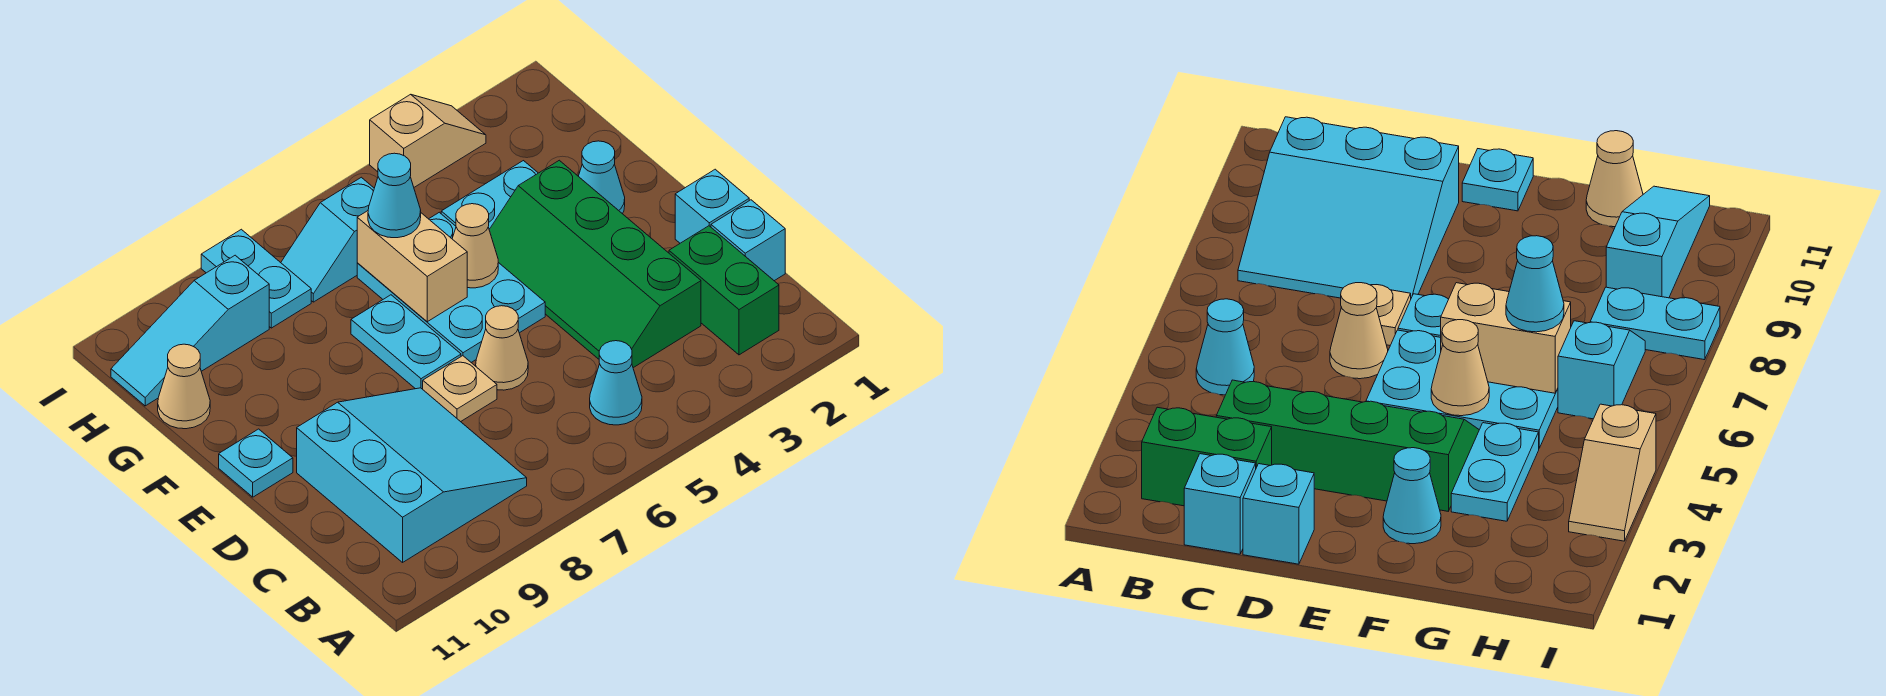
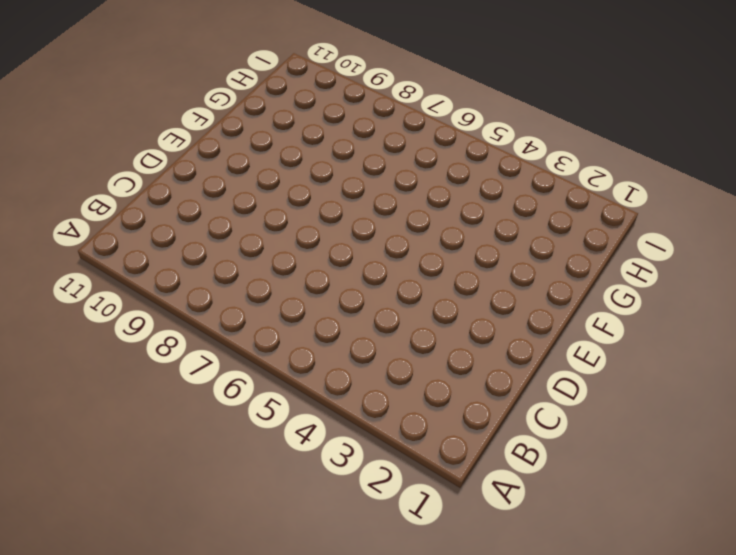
none -> green brick B2:C2 level 1
none -> cyan cone B5 level 1
none -> cyan slope B8:D10 level 1 top 10

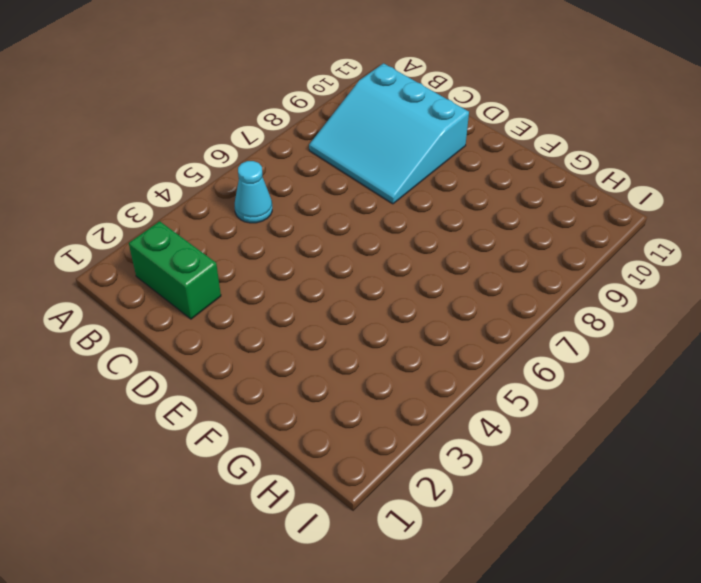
none -> cyan brick C1 level 1
none -> green slope C3:F4 level 1 top 3
none -> cyan brick D1 level 1

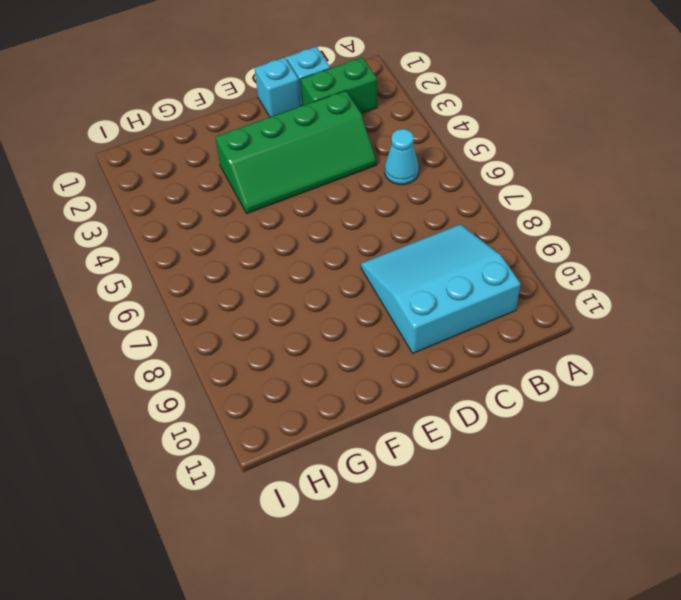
none -> tan cone D6 level 1
none -> tan plate D7 level 1
none -> cyan plate E5:G6 level 1

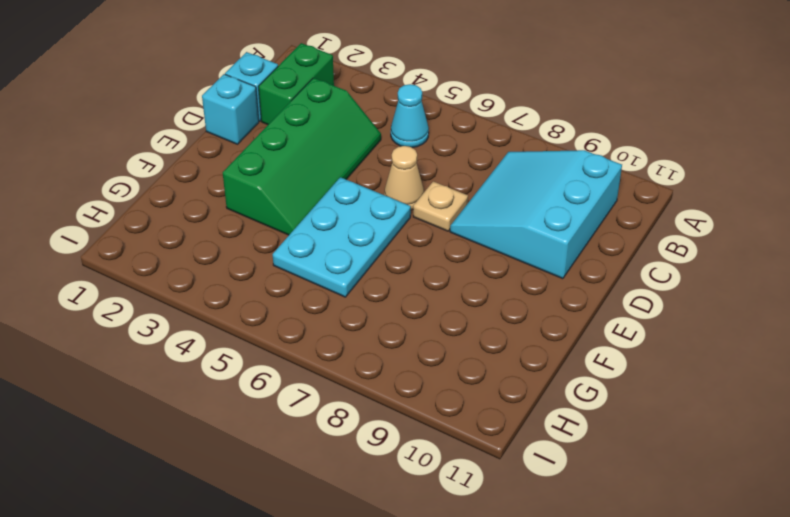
none -> cyan plate E7:F7 level 1
none -> cyan plate E11 level 1
none -> cyan cone F2 level 1

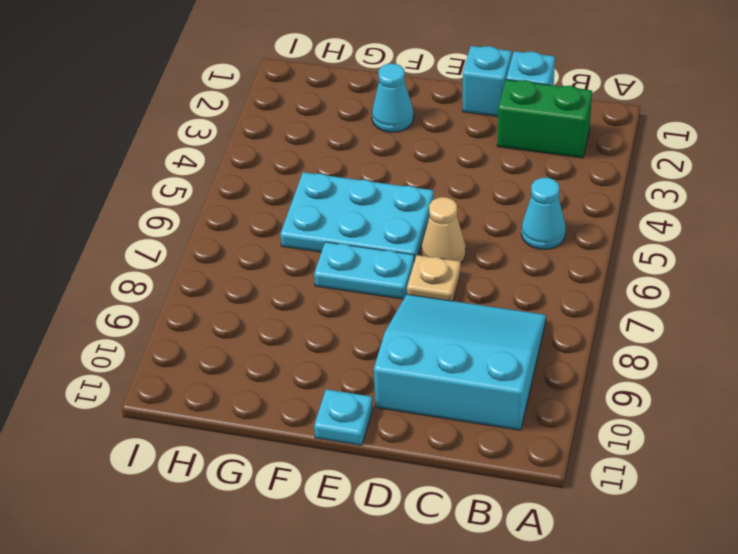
none -> green slope C3:F4 level 1 top 3
none -> cyan plate G3:G4 level 1
none -> tan cone G11 level 1

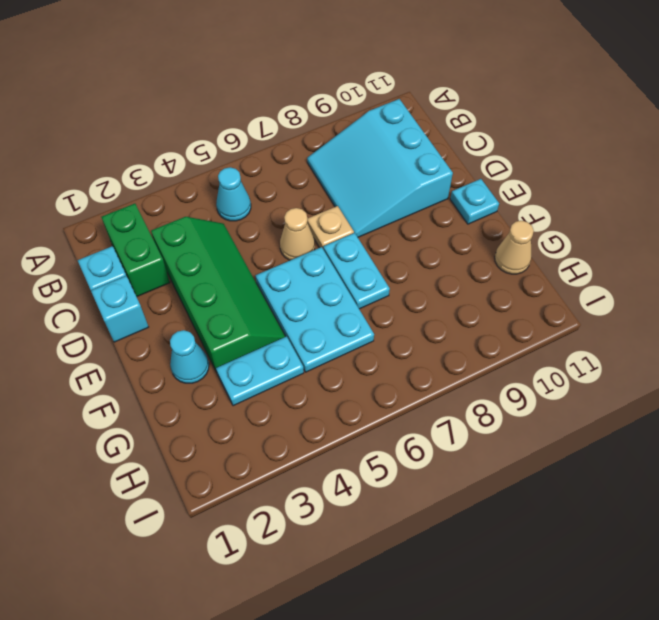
none -> cyan slope H6:H7 level 1 top 6
none -> cyan plate H8:I8 level 1
none -> cyan slope H9:H11 level 1 top 9

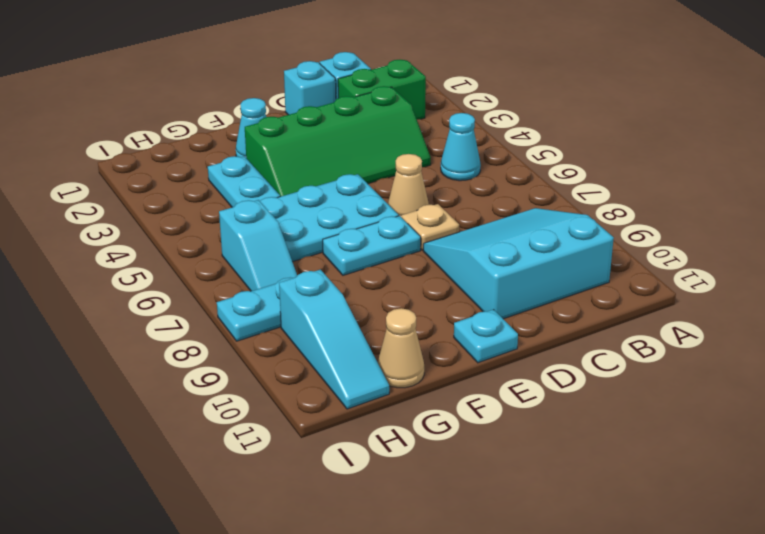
none -> tan slope I3:I4 level 1 top 4
none -> tan cone F5 level 2
none -> tan brick F6:G6 level 2

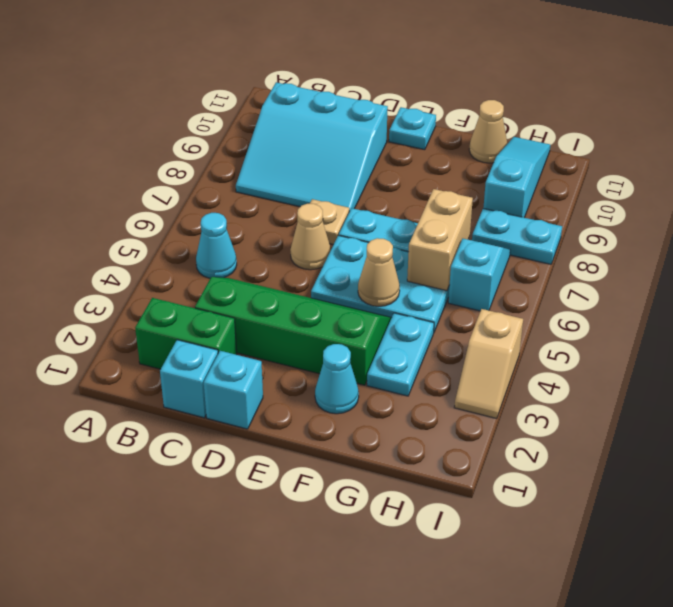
tan brick G6:G7 level 2 -> tan brick F6:G6 level 2
none -> cyan cone G6 level 3

